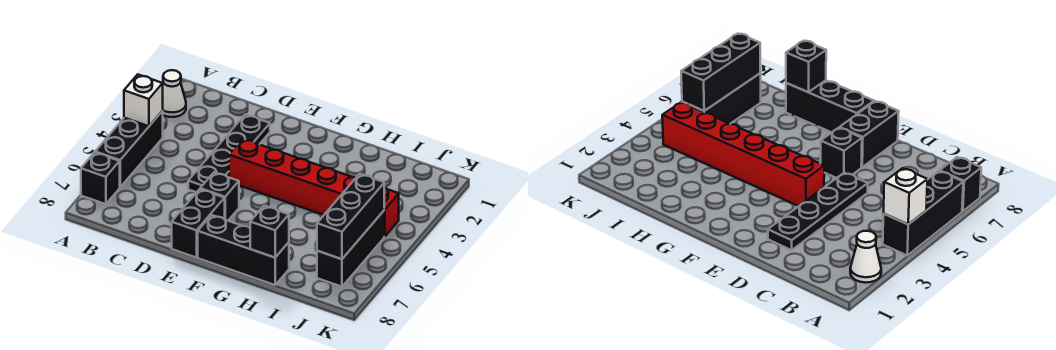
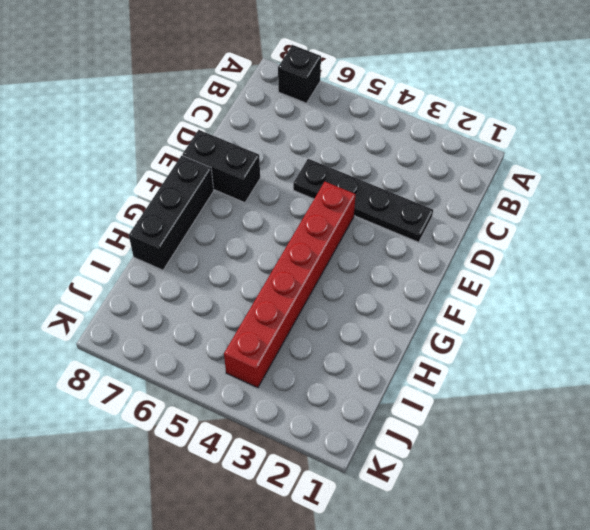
none -> white cone A2 level 1
none -> black brick A4:A6 level 1
none -> black brick E6 level 1

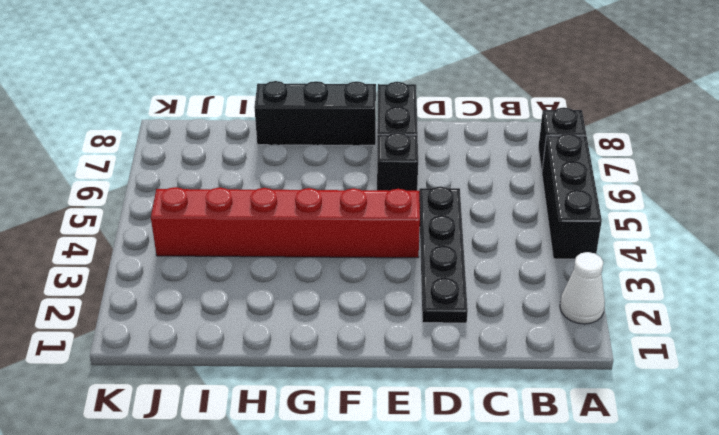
none -> black brick J5:J7 level 1
none -> white brick A4 level 2
none -> black brick H8 level 2

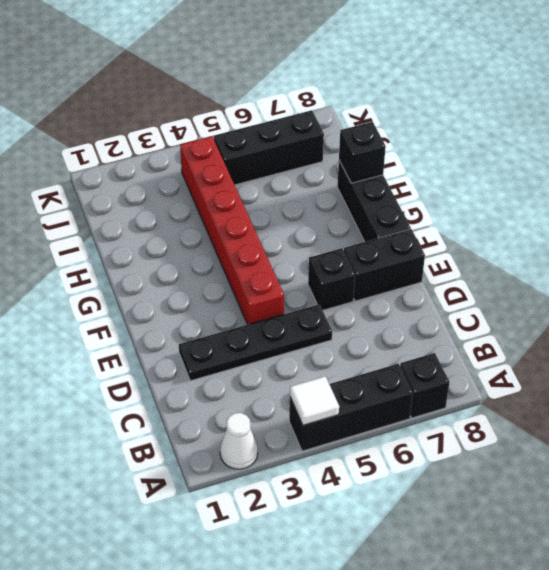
white tile A4 level 2 -> white brick A4 level 2
none -> black brick J5:J7 level 2

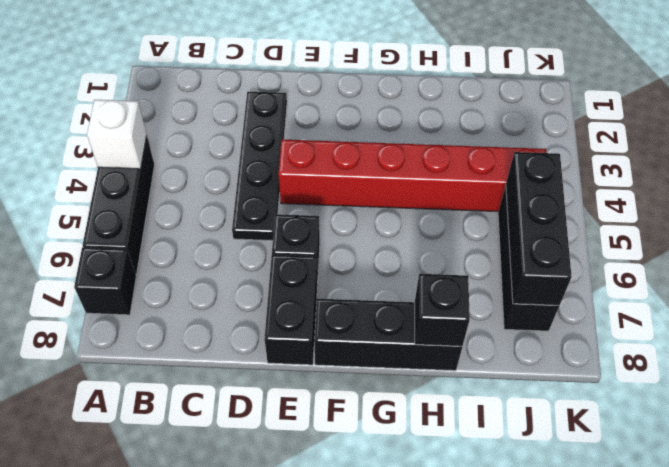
none -> white cone A2 level 1

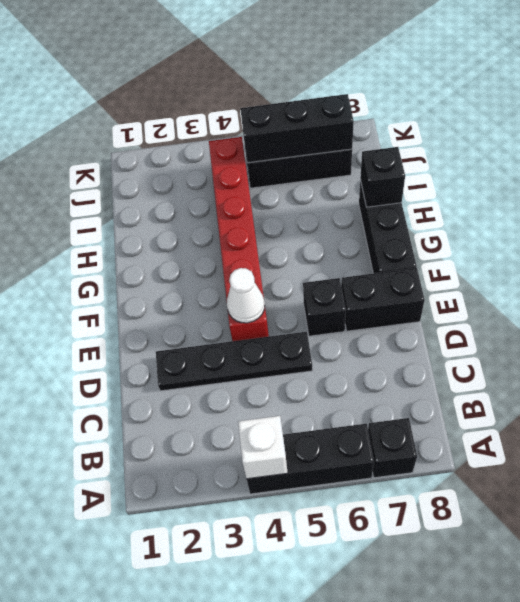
white cone E4 level 2 -> white cone A2 level 1

